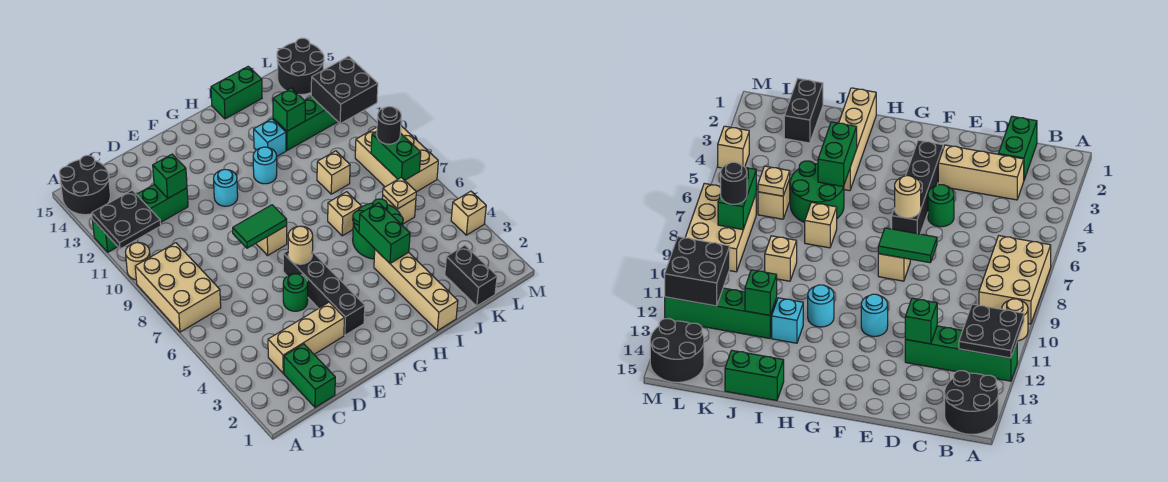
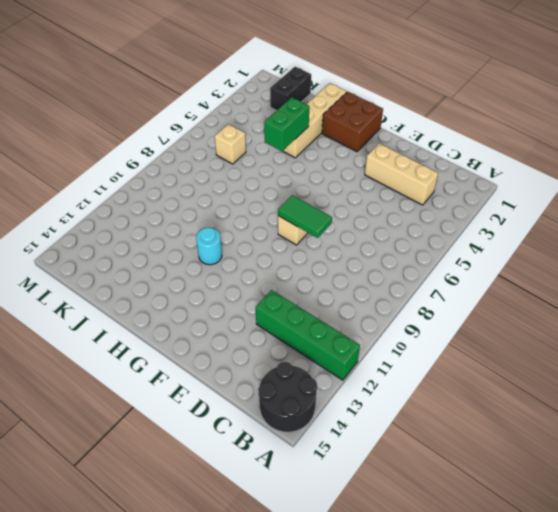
brown brick G1:H2 level 1 -> none
none -> tan brick A7:B9 level 1
none -> tan round brick A10 level 1
none -> green brick C1:C2 level 1
none -> green round brick E5 level 1

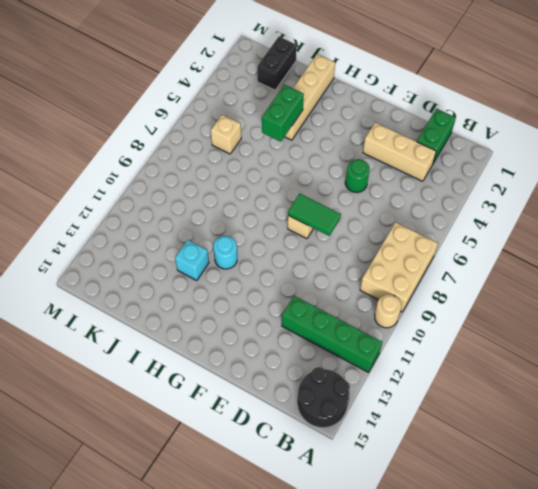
none -> black brick F3:F6 level 1
none -> cyan round brick F11 level 1
none -> green round brick I5:J6 level 1
none -> tan brick I7 level 1

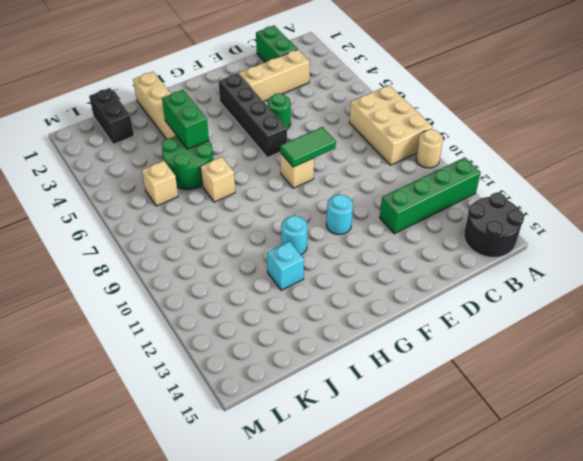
none -> green brick I15:J15 level 1
none -> tan brick J9 level 1
none -> green brick J12:M12 level 1
none -> tan brick L7:M9 level 1

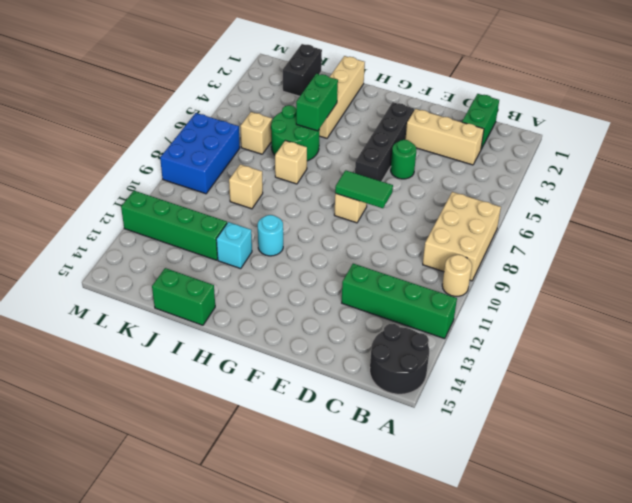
blue brick L7:M9 level 1 -> tan brick L7:M9 level 1
none -> cyan round brick F11 level 1
none -> black round brick L14:M15 level 1
none -> tan brick M4 level 1
none -> black plate A11:B12 level 2

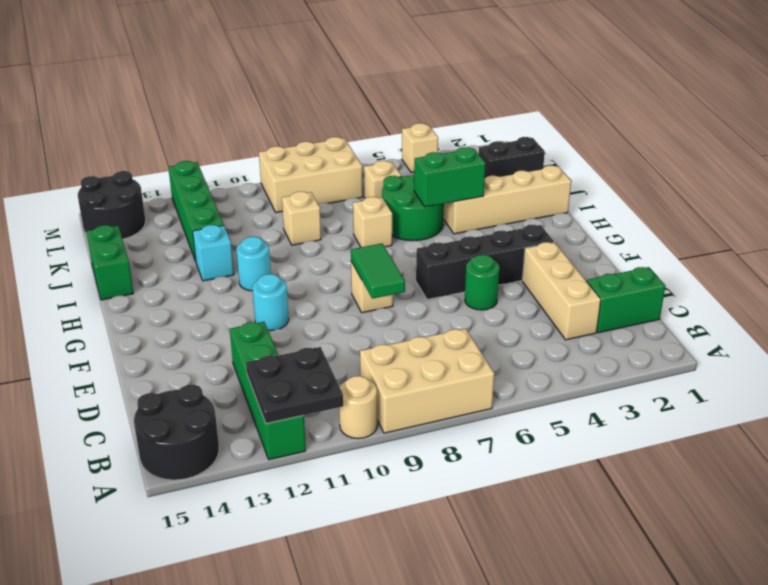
none -> green brick D12 level 2
none -> tan round brick F6 level 2
none -> green brick J12 level 2
none -> tan plate K6 level 2

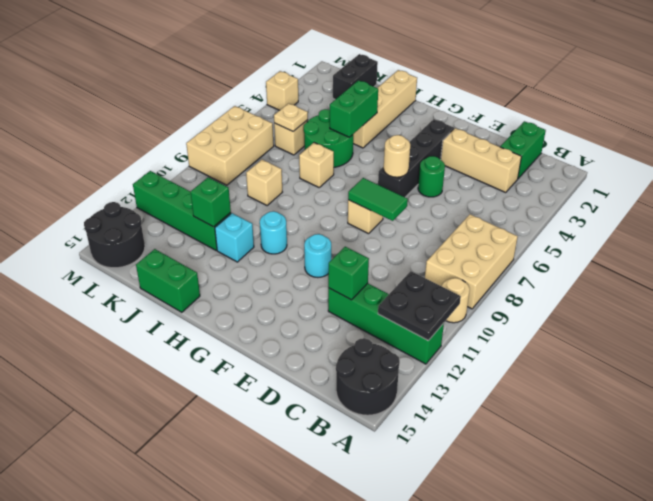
none -> green brick L7:L8 level 2
none -> black brick L11:M12 level 2
none -> black round brick L8 level 3

